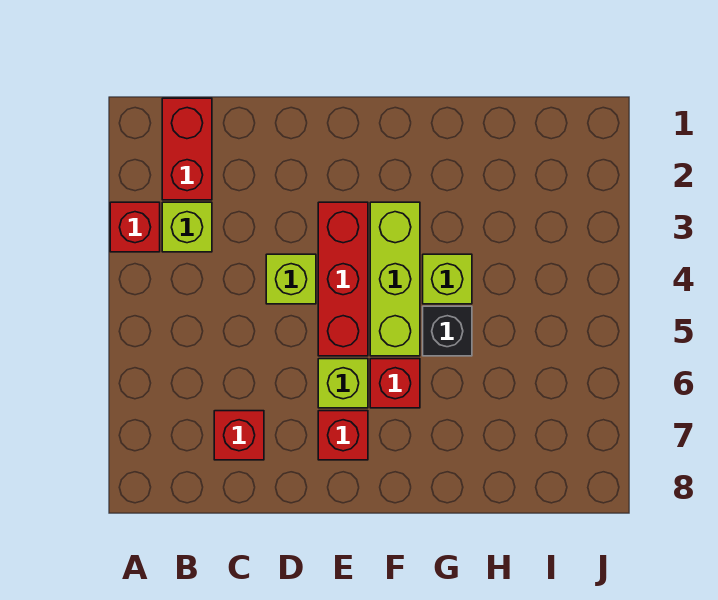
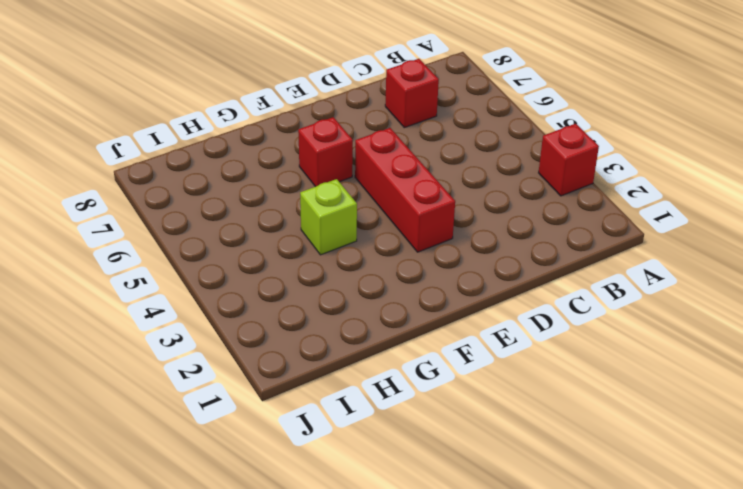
none -> red brick B1:B2 level 1
none -> lime brick B3 level 1
none -> lime brick D4 level 1

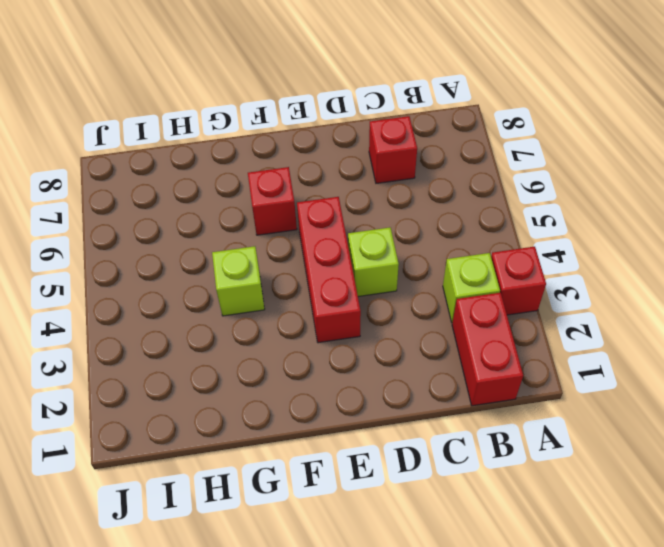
none -> lime brick E6 level 1
none -> red brick E7 level 1
none -> lime brick F3:F5 level 1

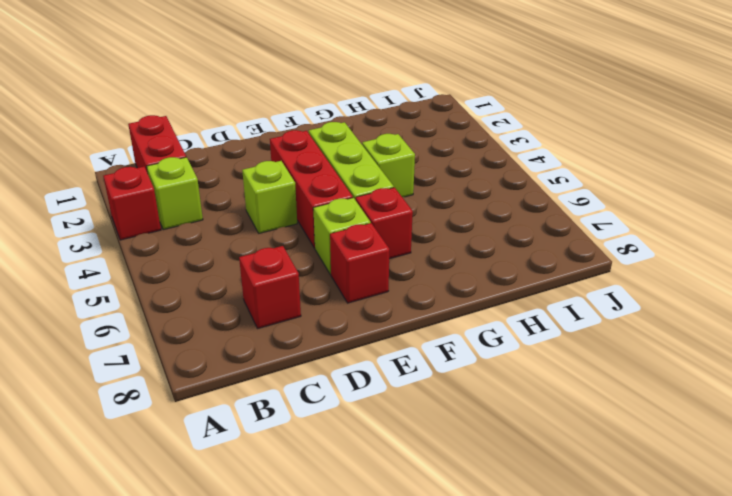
none -> black brick G5 level 1

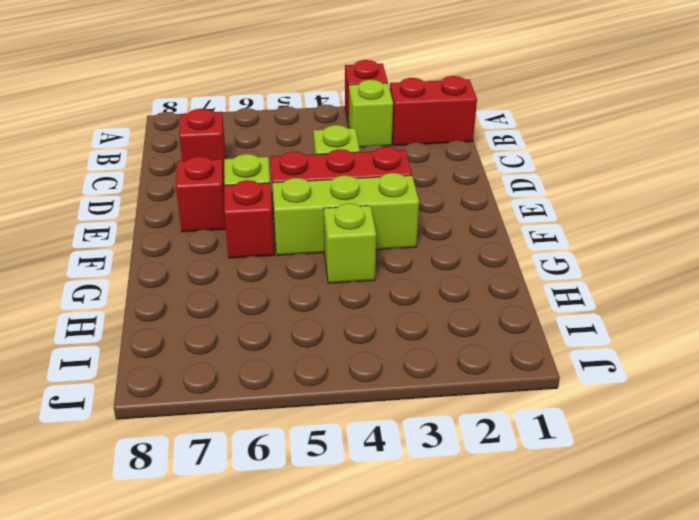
none -> black brick G5 level 1

